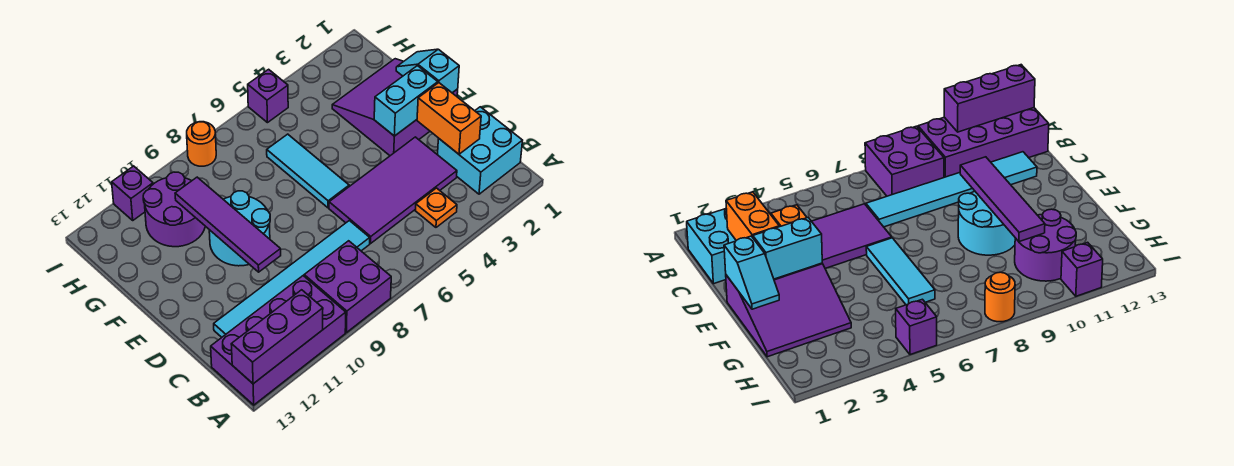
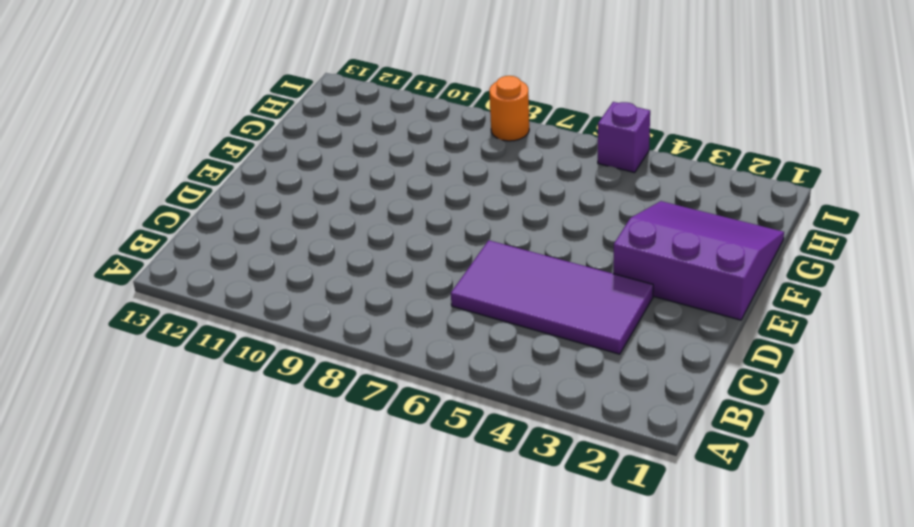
none -> purple brick A8:B9 level 1
none -> purple brick A10:B13 level 1
none -> cyan brick B1:C2 level 1

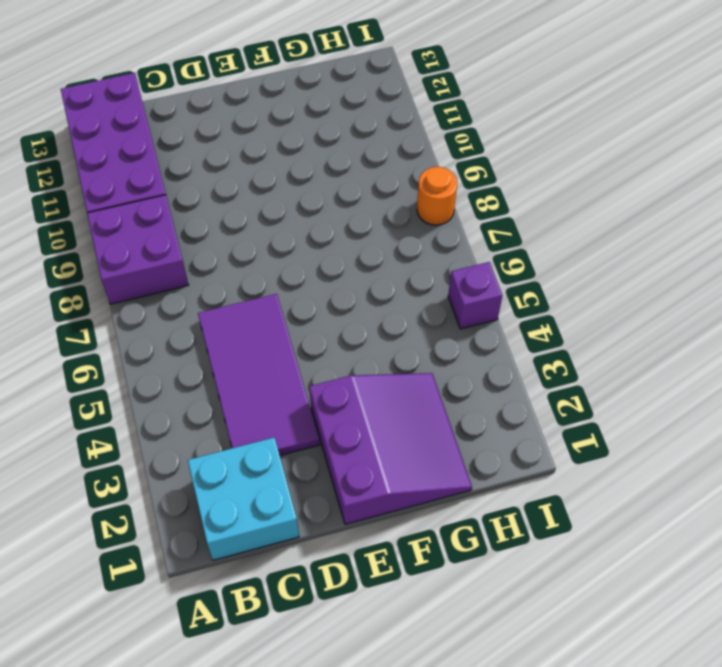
none -> orange plate B4 level 1
none -> cyan tile C7:C12 level 1
none -> cyan tile E6:G6 level 1

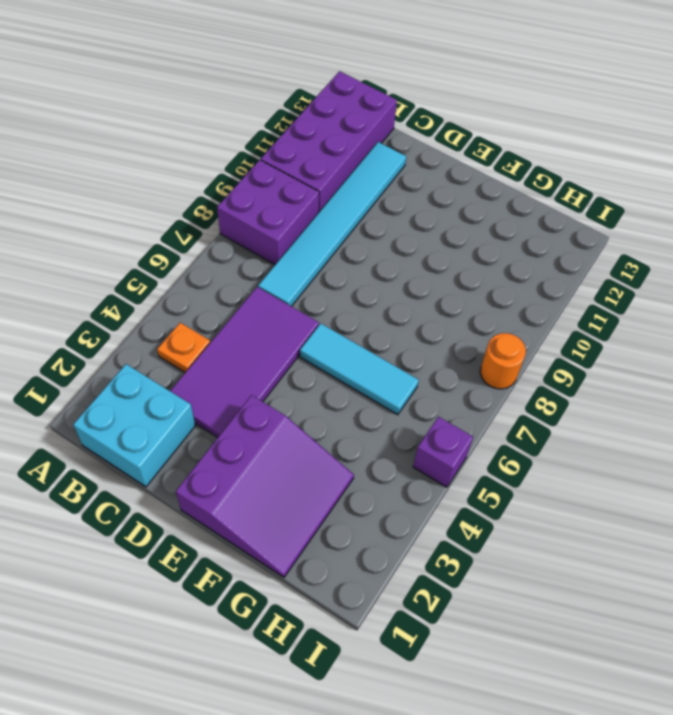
none -> cyan round brick E9:F10 level 1
none -> purple round brick G10:H11 level 1
none -> purple brick I11 level 1

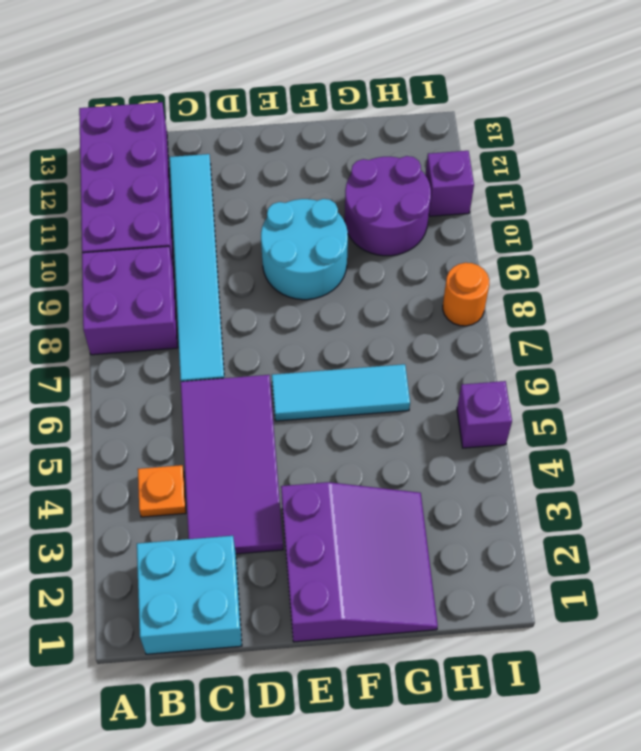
none -> purple brick A11:A13 level 2
none -> orange brick C2:D2 level 2
none -> purple tile D10:G10 level 2

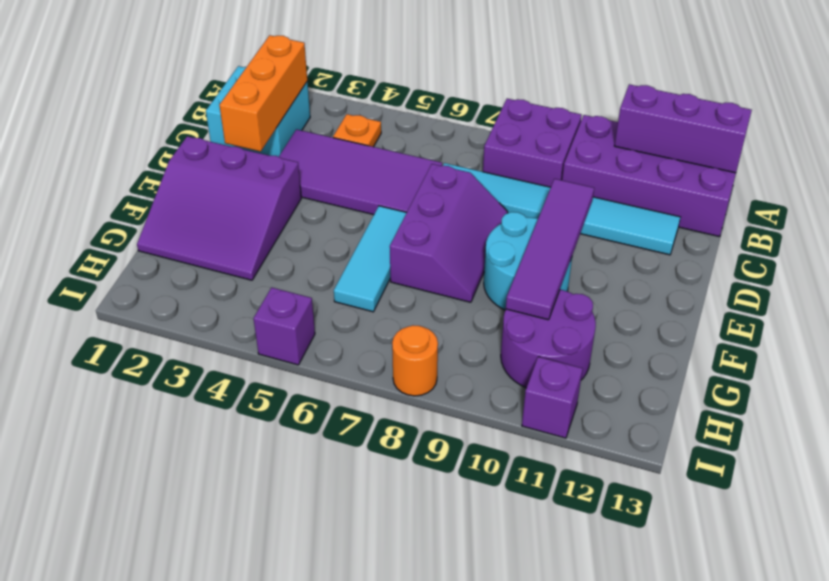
orange brick B2:D2 level 2 -> orange brick C2:D2 level 2
purple slope D7:F8 level 1 top 7 -> none
none -> cyan slope E1:F1 level 2 top E
none -> cyan brick E2:E3 level 2

